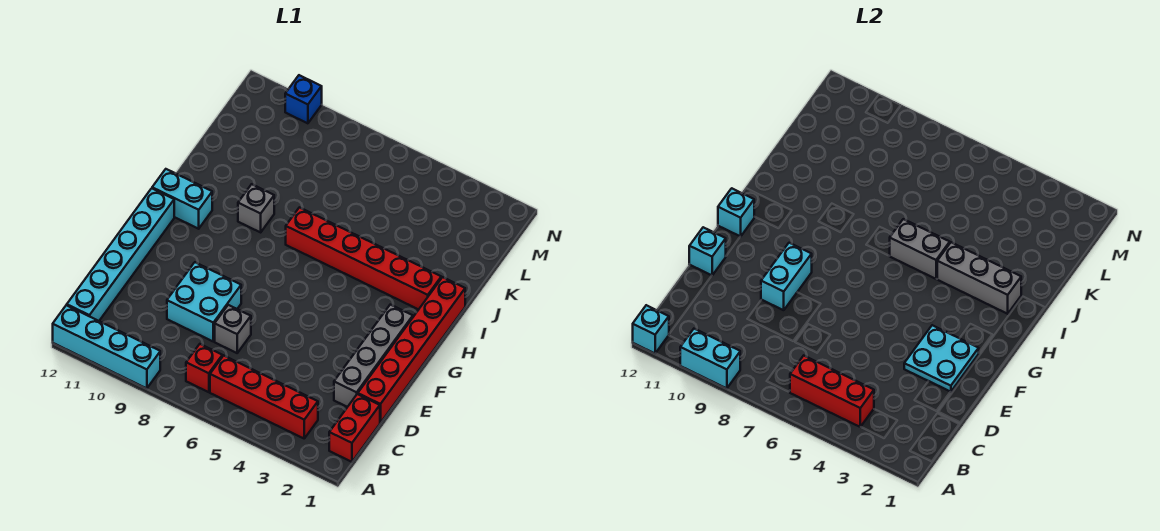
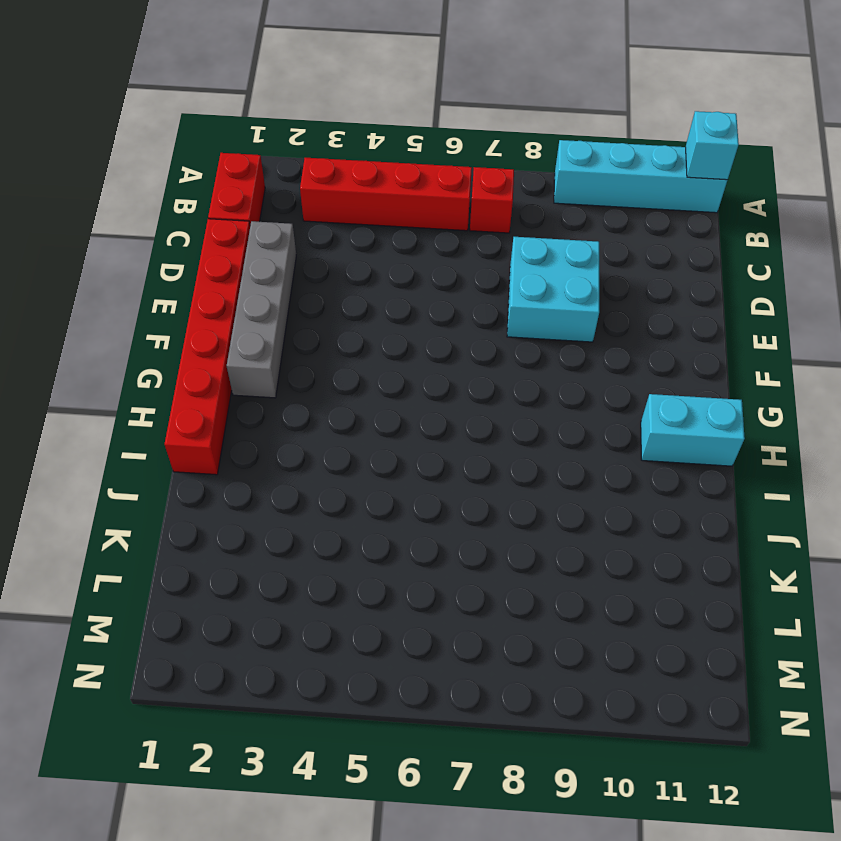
none -> cyan brick B12:G12 level 1
none -> grey brick D7 level 1
none -> red brick I2:I7 level 1

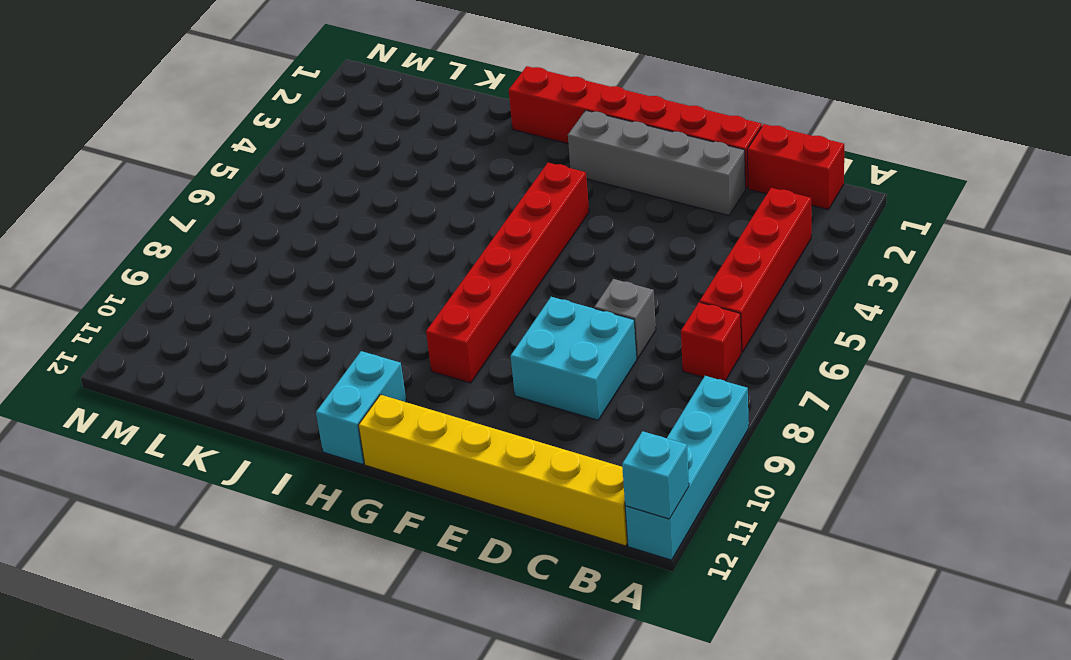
yellow brick B12:G12 level 1 -> cyan brick B12:G12 level 1
red brick G4:G9 level 1 -> red brick I2:I7 level 1
none -> grey brick I9 level 1
none -> blue brick N10 level 1
none -> cyan brick A9:A10 level 2

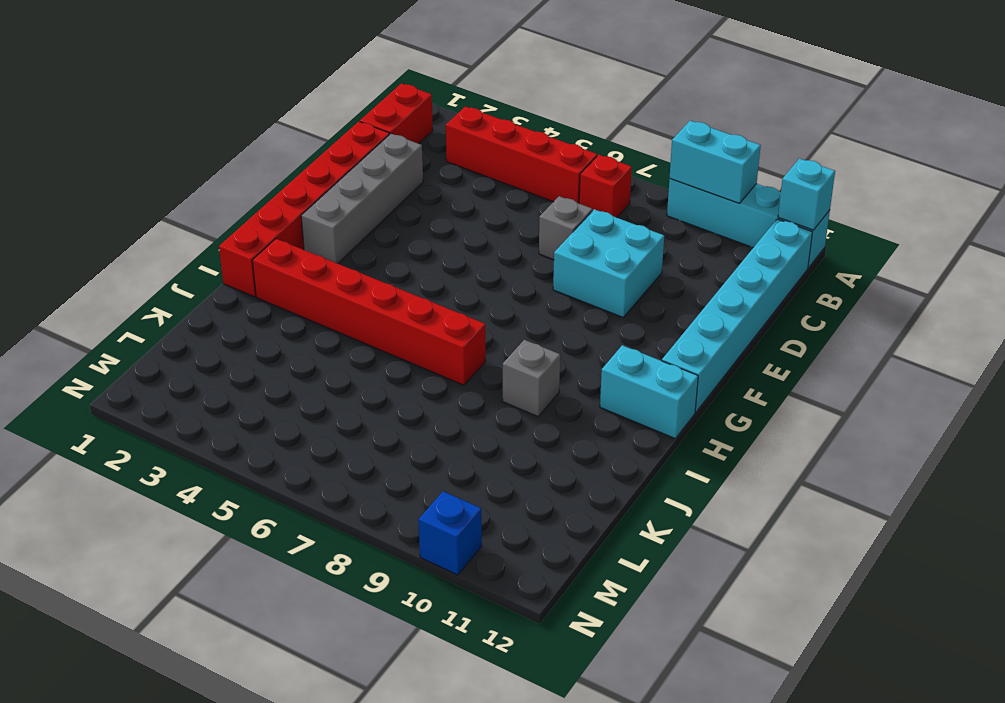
none -> red brick B4:B6 level 2
none -> cyan plate E2:F3 level 2
none -> cyan brick E9:F9 level 2

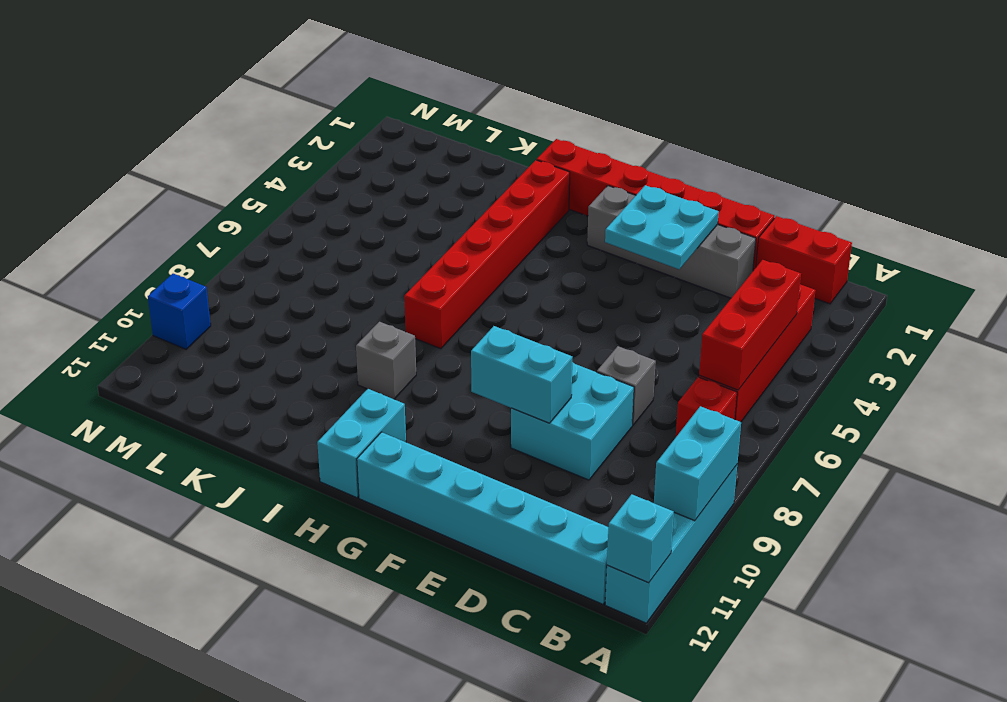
none -> cyan brick E12 level 2
none -> cyan brick G12 level 2
none -> grey brick I2:I4 level 2

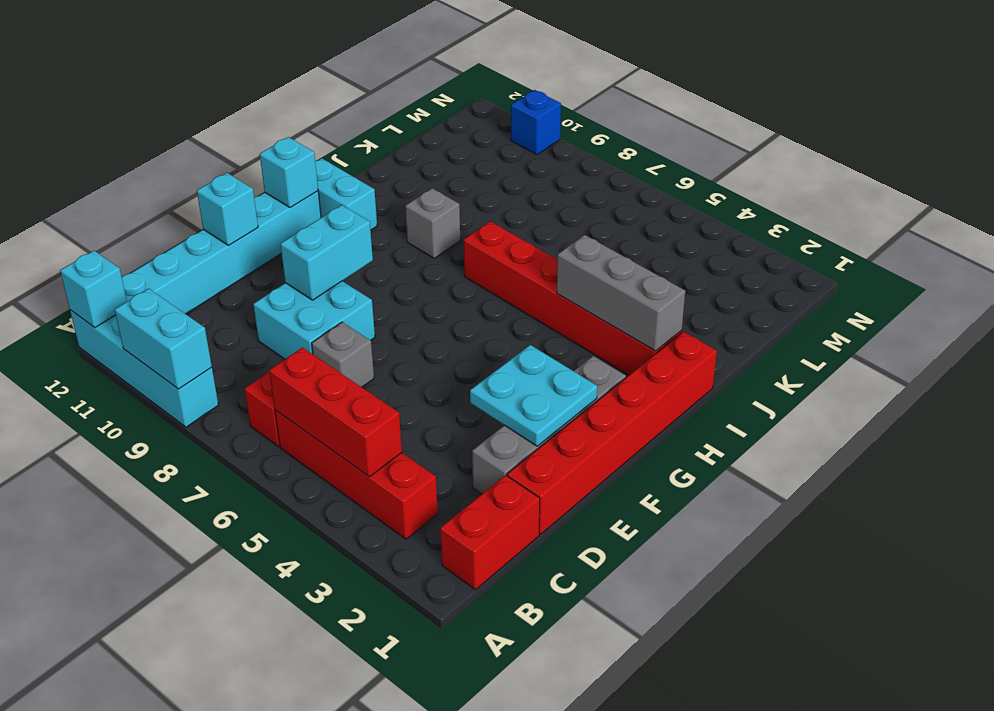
none -> grey brick I5:I6 level 2

